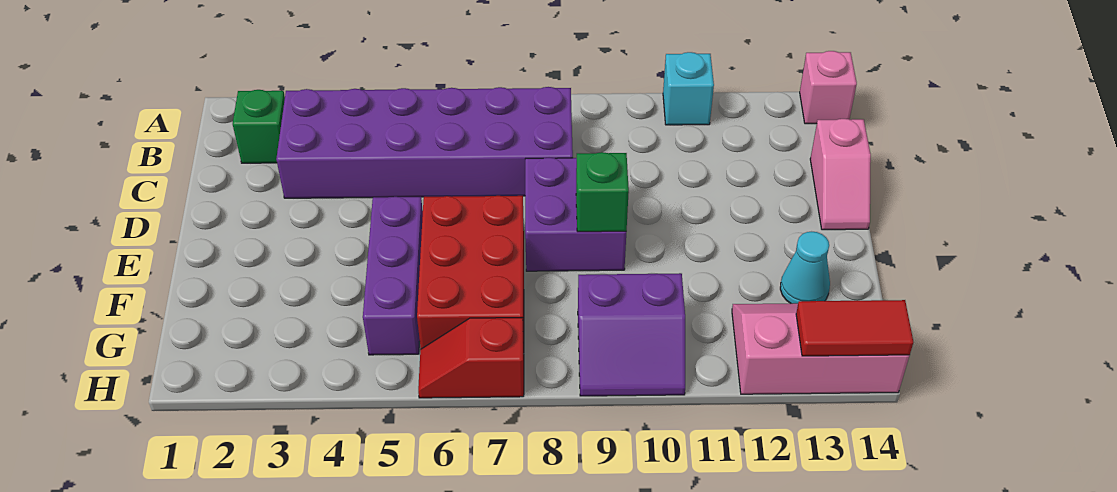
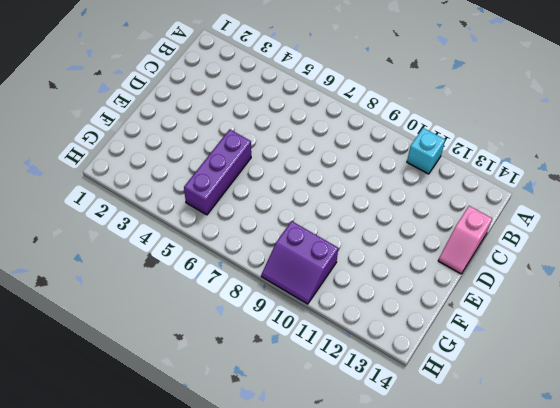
none -> pink brick A14 level 1
none -> green brick B2 level 1
none -> purple brick B3:C8 level 1

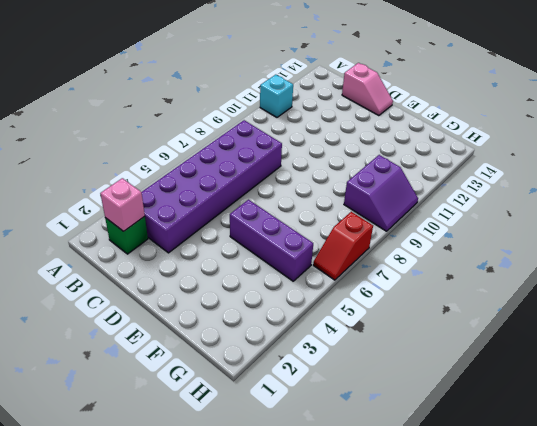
pink brick B2 level 2 -> pink brick A14 level 1
none -> purple brick D8:E9 level 1
none -> red brick E6:G7 level 1
none -> cyan cone F13 level 1

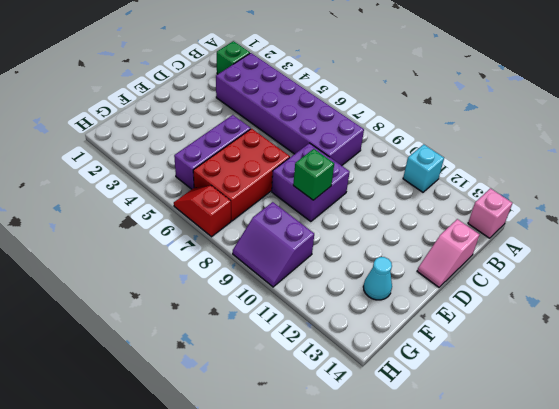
none -> pink slope G12:H14 level 1 top H
none -> red tile H13:H14 level 2

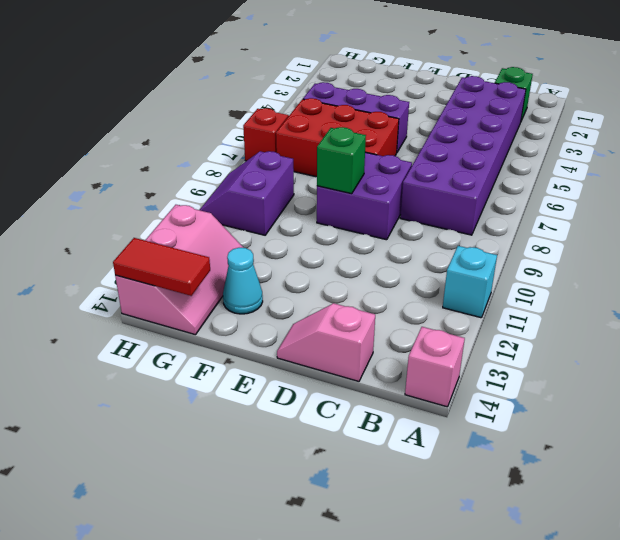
red tile G14:H14 level 2 -> red tile H13:H14 level 2

